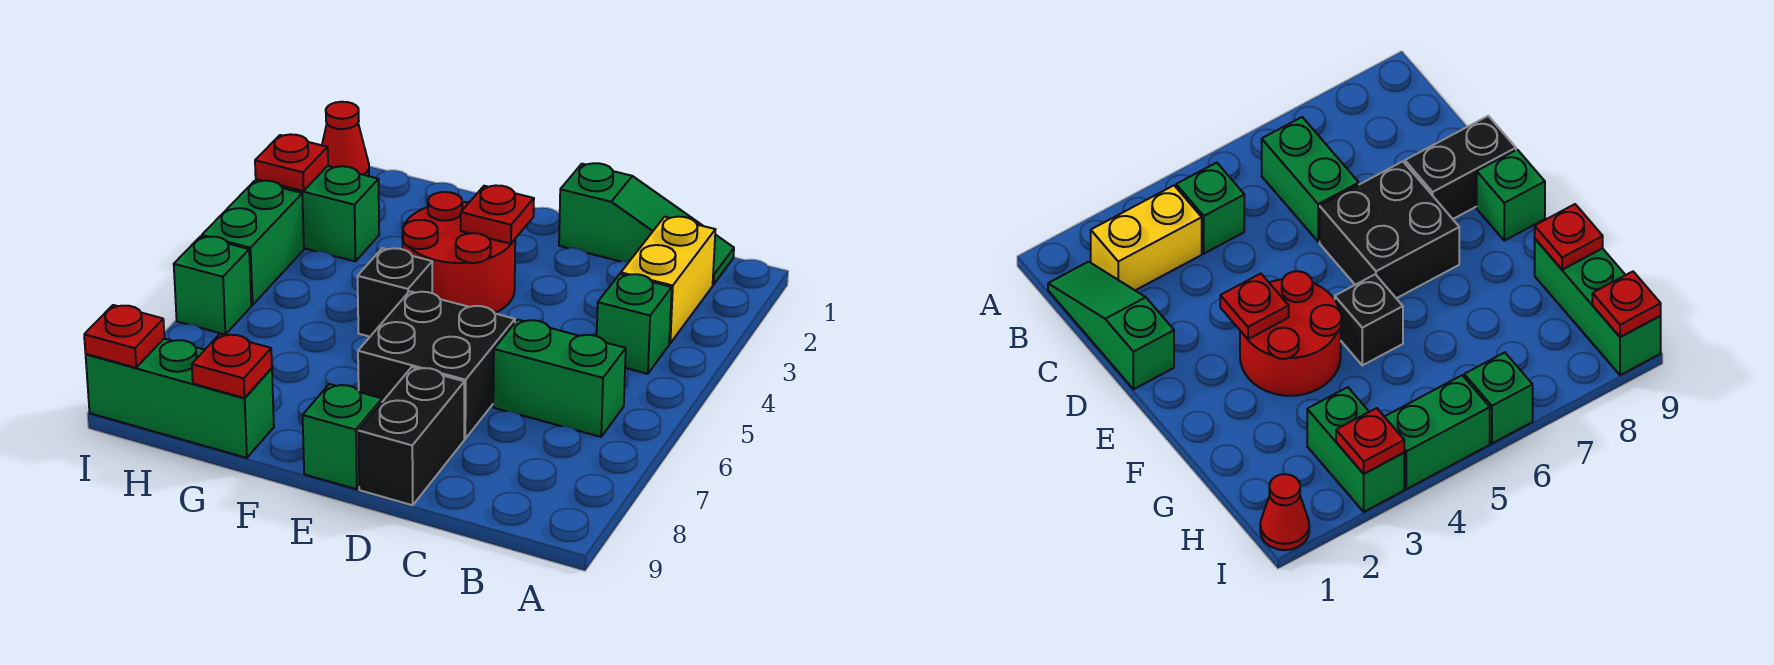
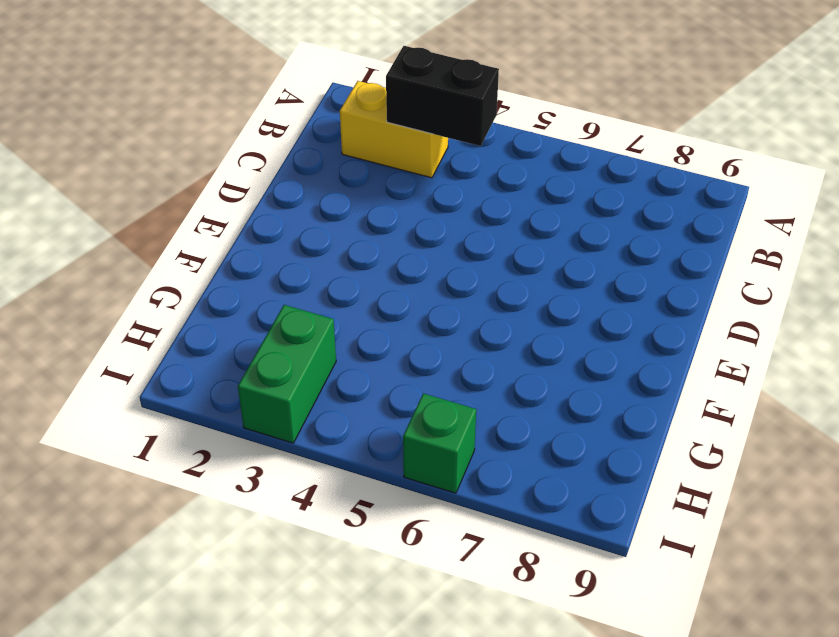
black brick B3:B4 level 2 -> black brick D8:D9 level 1
none -> green slope B1:D1 level 1 top D
none -> green brick B4 level 1
none -> green brick B6:C6 level 1

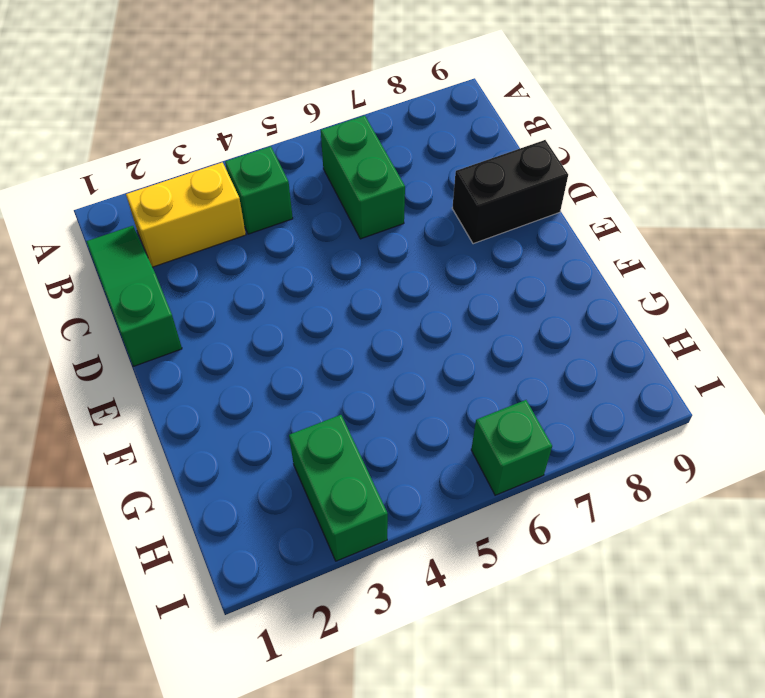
none -> black brick D6:E7 level 1
none -> red round brick E3:F4 level 1
none -> green brick E9 level 1

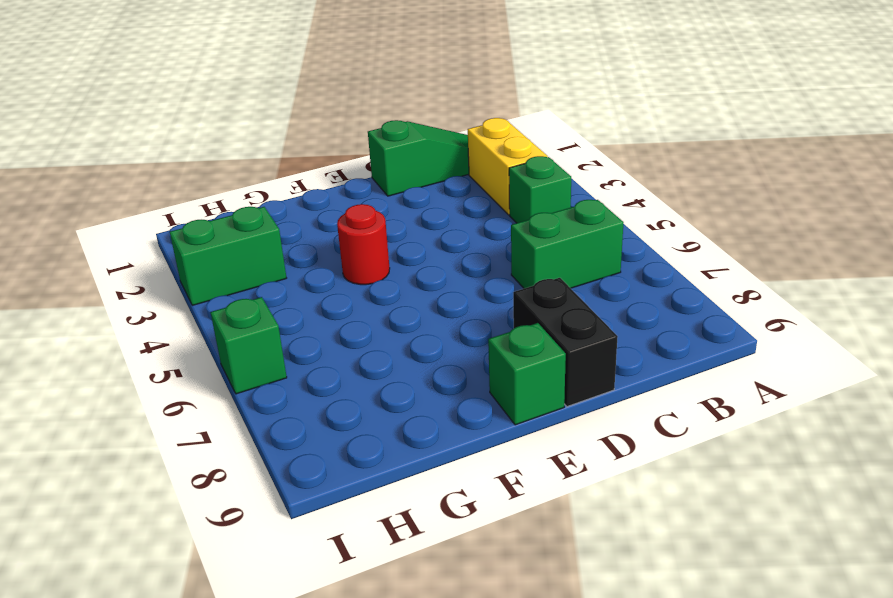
red round brick F4 level 1 -> red round brick E3:F4 level 1
none -> black brick D6:E7 level 1
none -> black brick F5 level 1
none -> green brick G9:I9 level 1

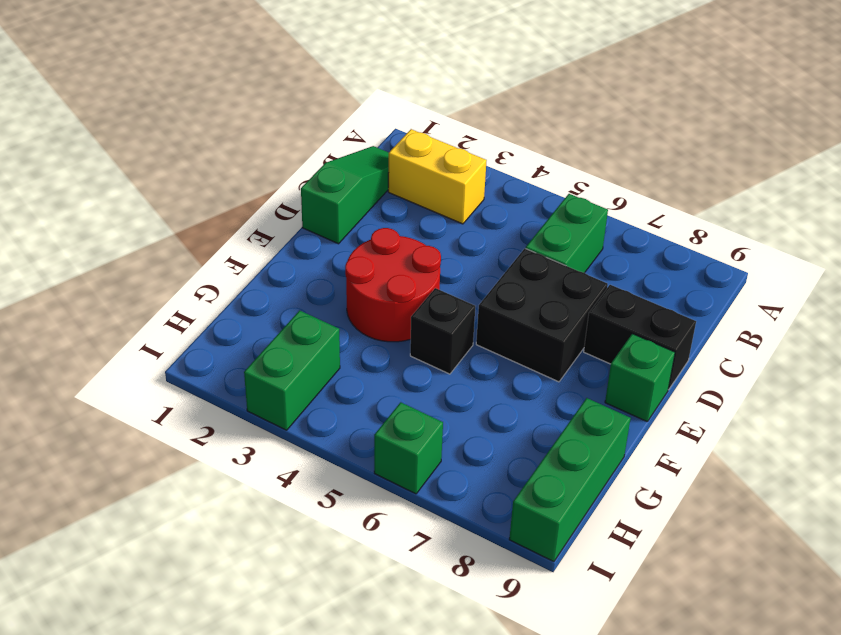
none -> green brick B4 level 1
none -> red cone I1 level 1
none -> green brick I4:I5 level 1

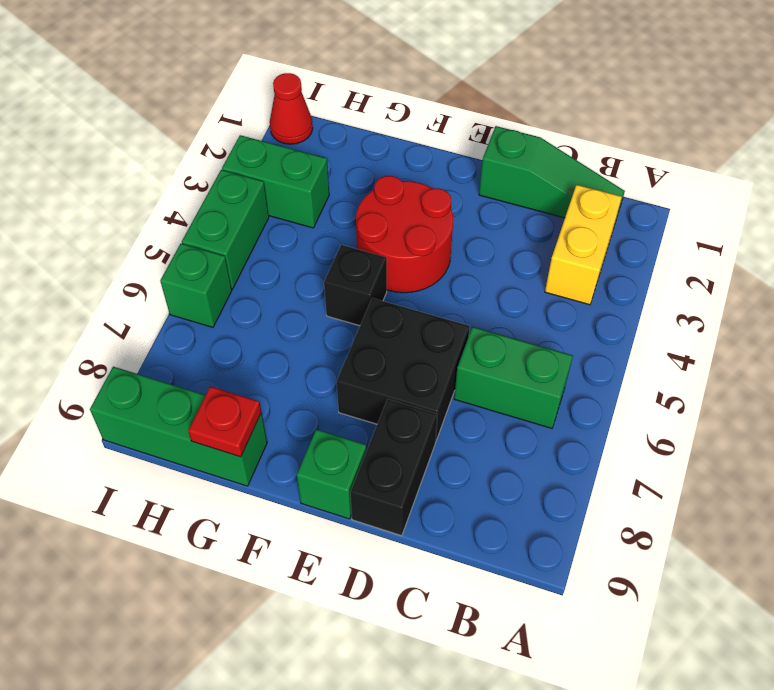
none -> green brick B4 level 1
none -> red plate E3 level 2
none -> red plate I3 level 2

